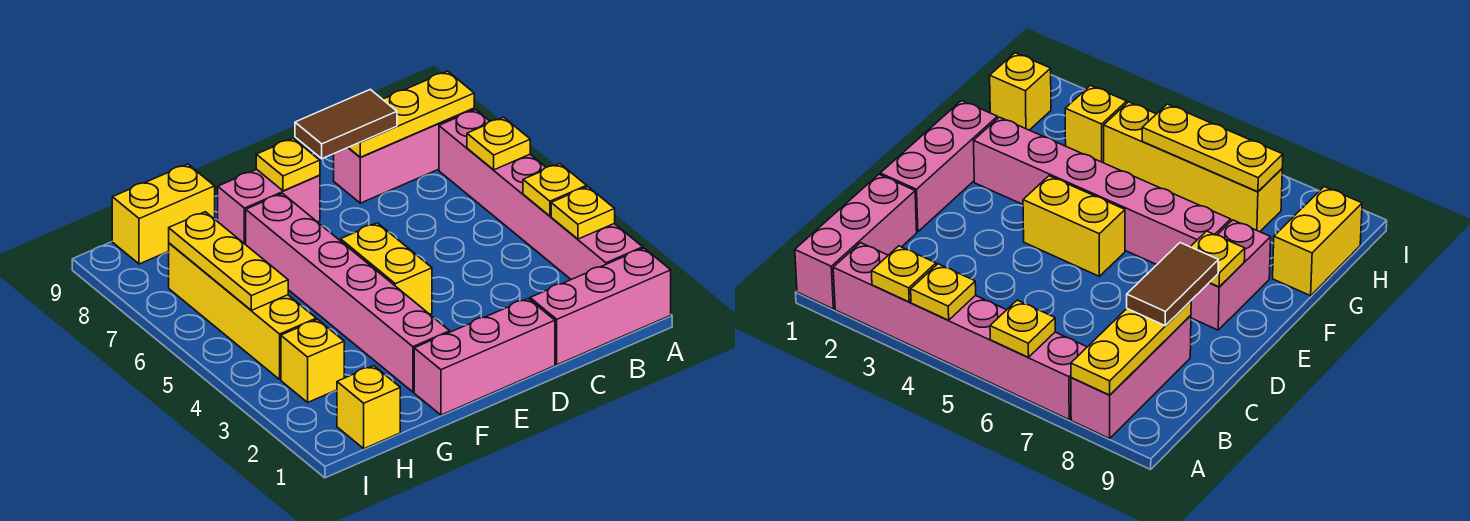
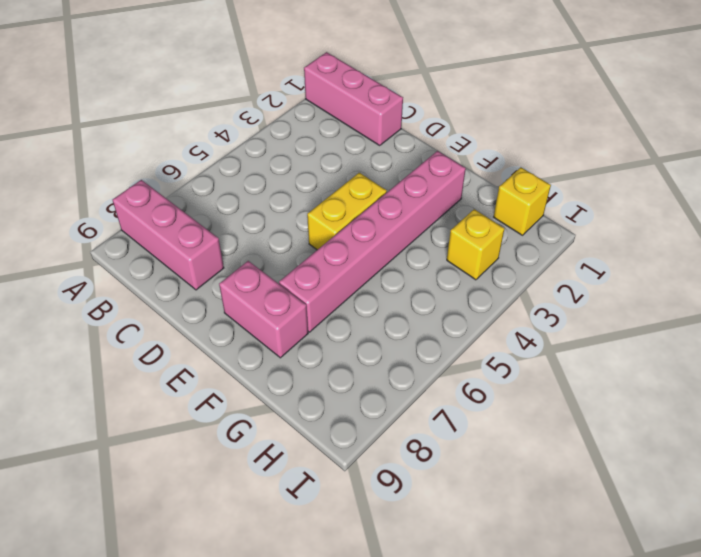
none -> pink brick A2:A7 level 1
none -> pink brick D1:F1 level 1
none -> yellow brick G9:H9 level 1

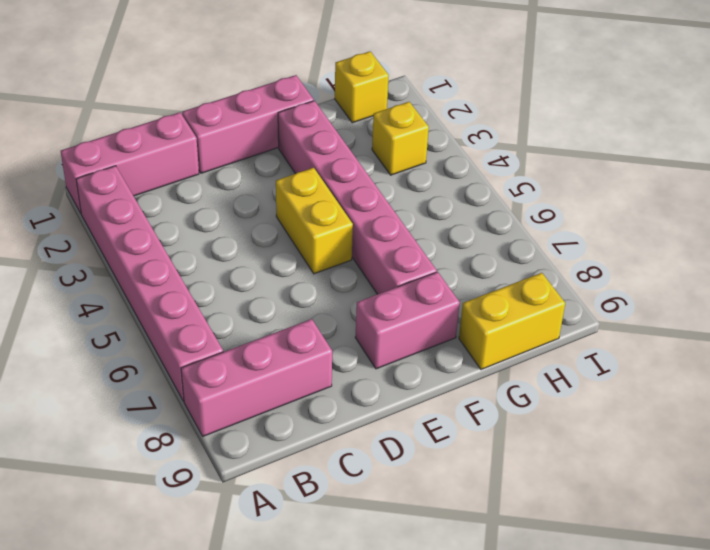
none -> yellow brick H4:H7 level 1
none -> yellow plate A3 level 2
none -> yellow plate A4 level 2

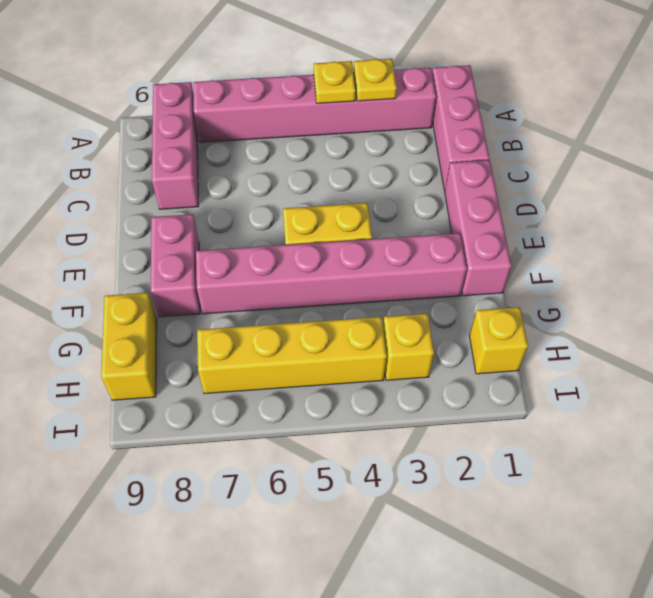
none -> yellow plate A6 level 2
none -> yellow plate A8:C8 level 2
none -> yellow plate E8 level 2

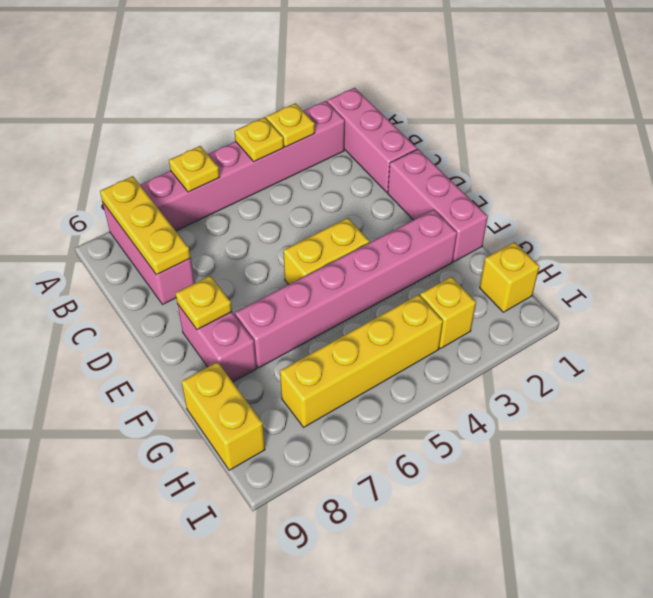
none -> yellow plate H5:H7 level 2
none -> brown tile C8:D8 level 3

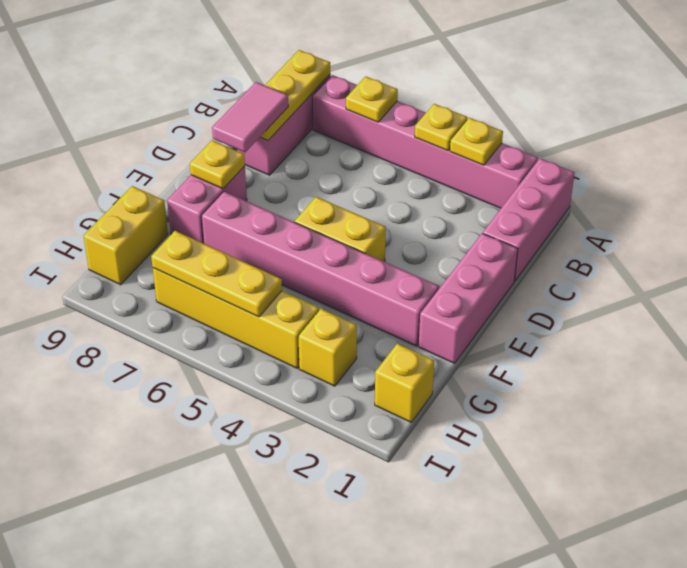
pink tile C8:D8 level 3 -> brown tile C8:D8 level 3

